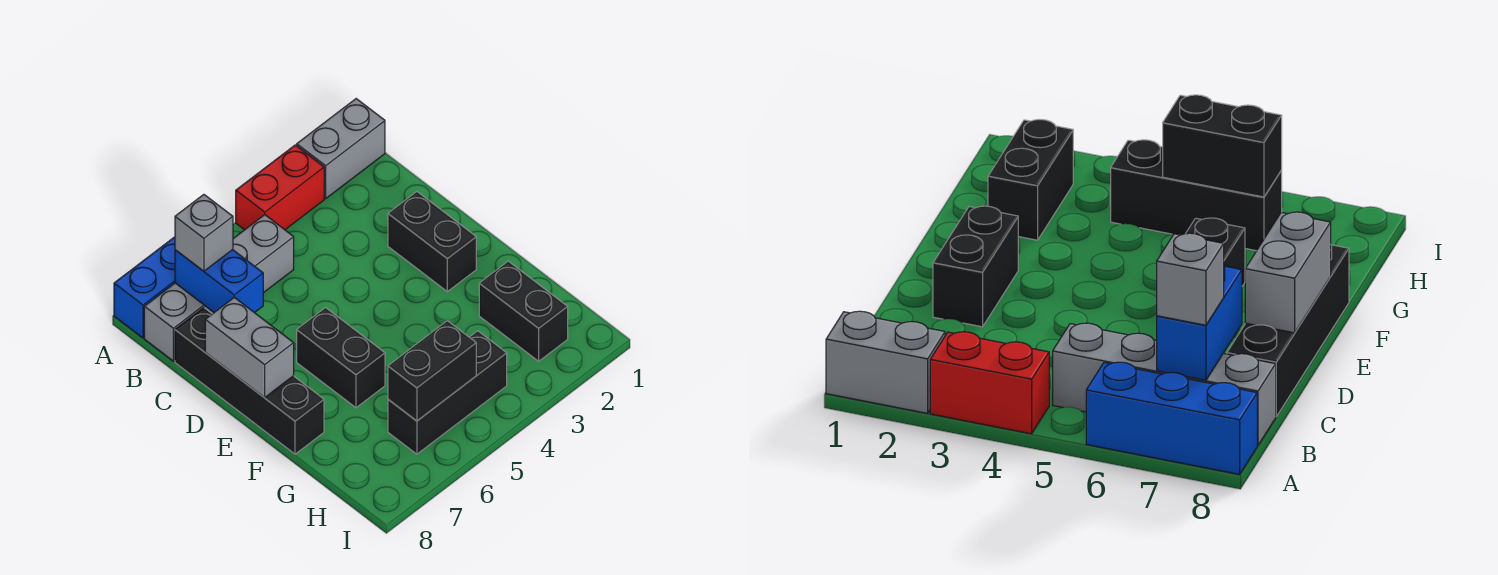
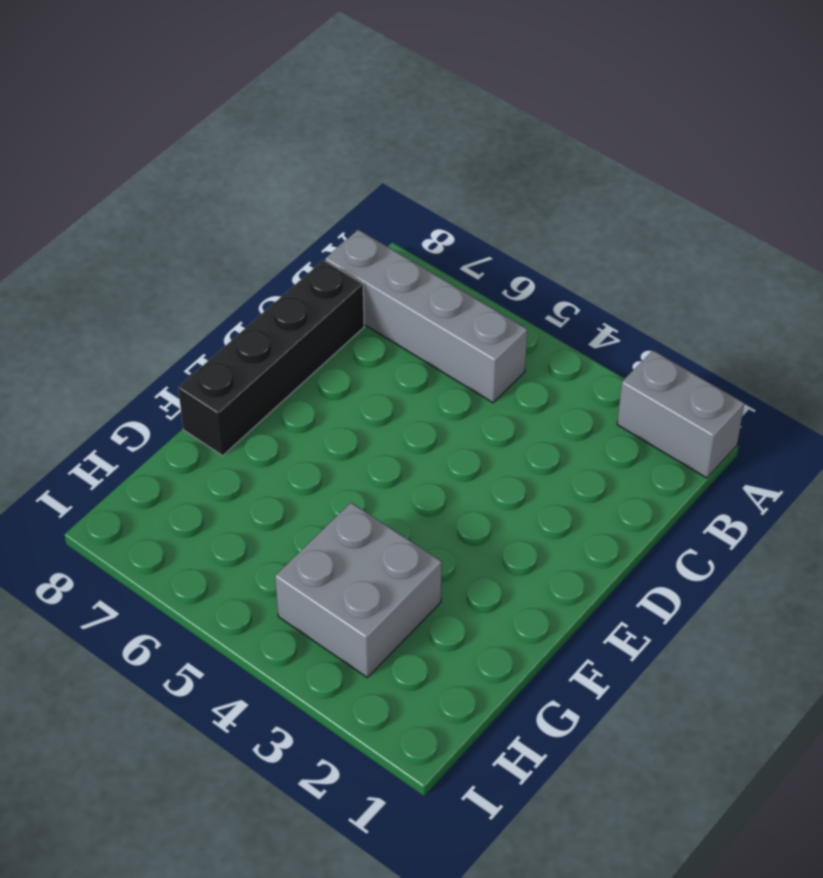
grey brick G3:H4 level 1 -> black brick H4:H6 level 1
none -> red brick A3:A4 level 1
none -> blue brick A6:A8 level 1
none -> black brick D2:E2 level 1

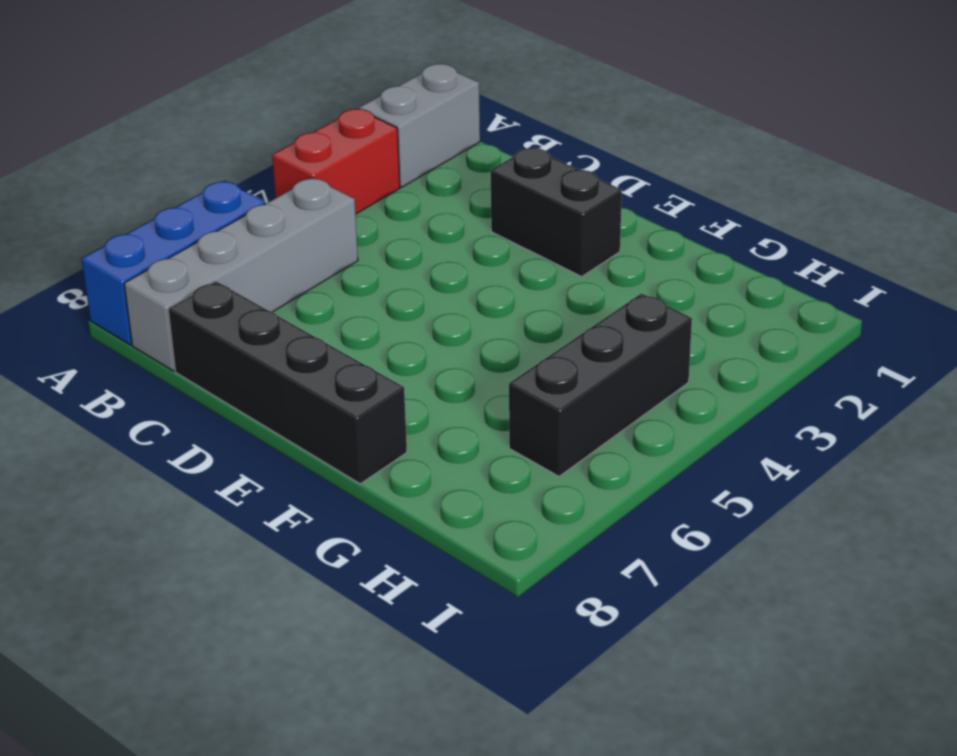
none -> black brick E6:F6 level 1
none -> black brick G2:H2 level 1
none -> blue brick B7:C7 level 2

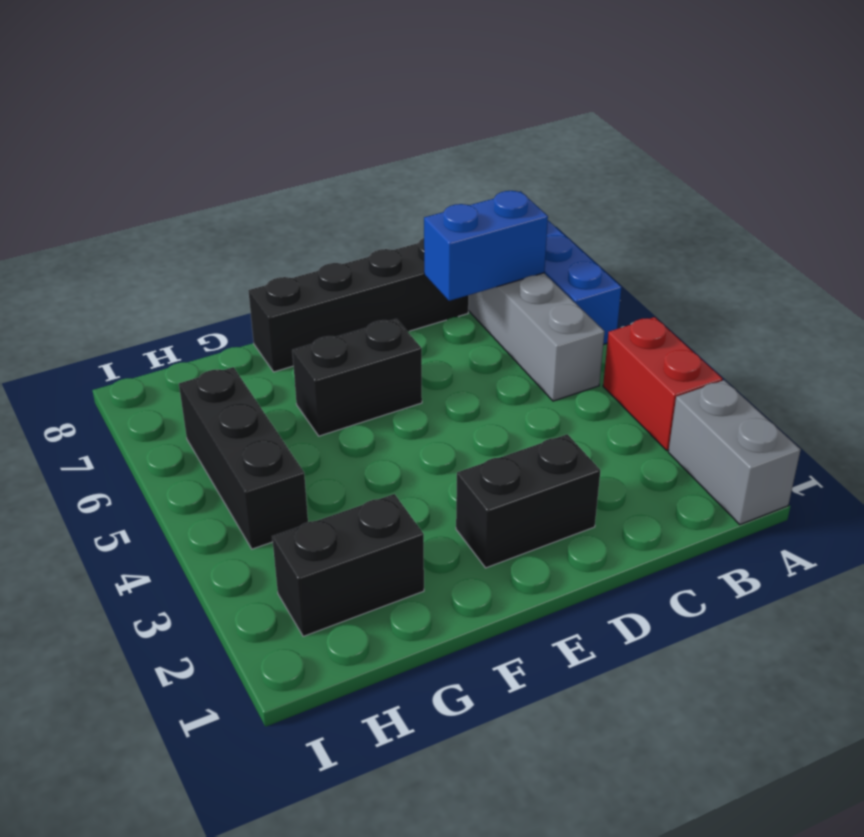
none -> grey brick D8:E8 level 2
none -> black brick H5:H6 level 2
none -> grey brick B7 level 3

